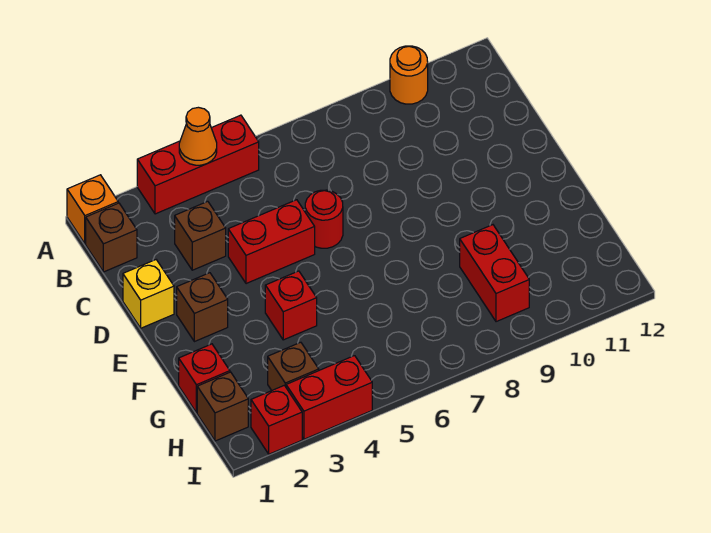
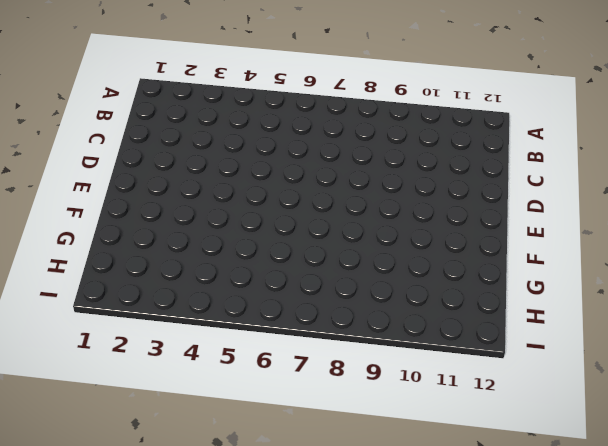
none -> orange brick A1 level 1
none -> red brick A3:A5 level 1
none -> orange round brick A10 level 1

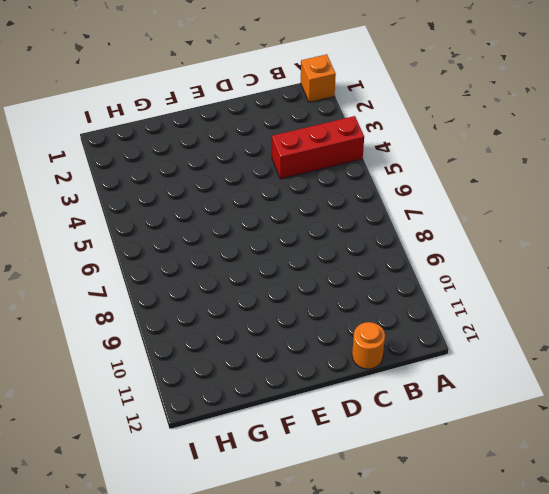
red brick A4:C4 level 1 -> red brick A3:A5 level 1
orange round brick C12 level 1 -> orange round brick A10 level 1
none -> brown brick B1 level 1
none -> brown brick C3 level 1
none -> yellow brick D1 level 1

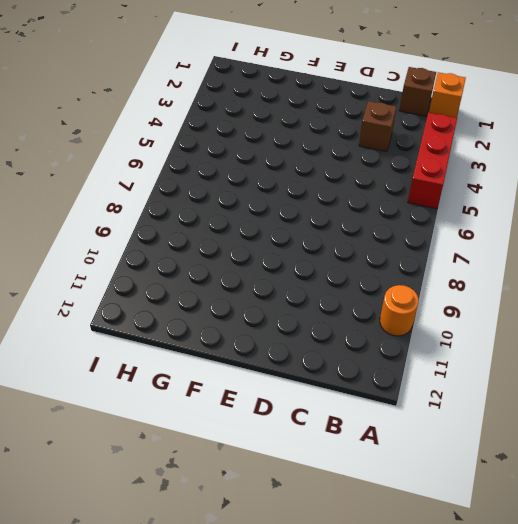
none -> yellow brick D1 level 1
none -> red brick D4:D5 level 1
none -> red round brick D6 level 1

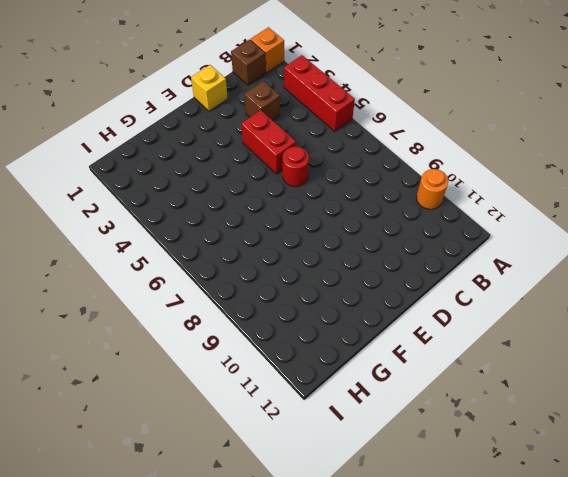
none -> brown brick E2 level 1
none -> red brick F4 level 1
none -> red brick G1 level 1

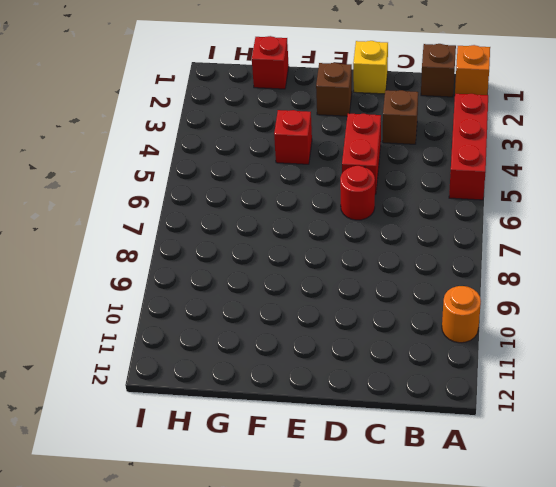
none -> red brick G9:H9 level 1
none -> brown brick H1 level 1
none -> brown brick H3 level 1

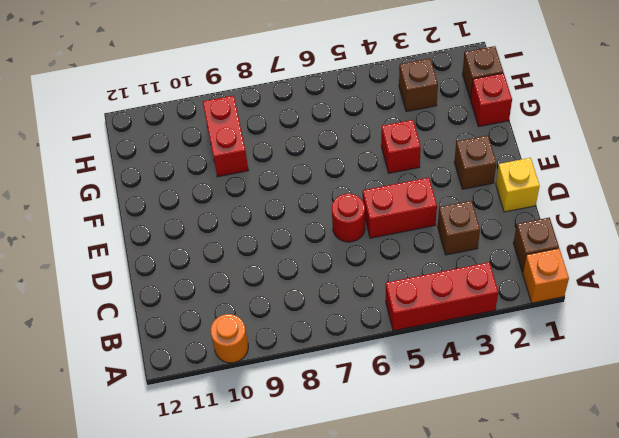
none -> red brick I2 level 1
none -> red brick I3:I4 level 1
none -> orange cone A4 level 2

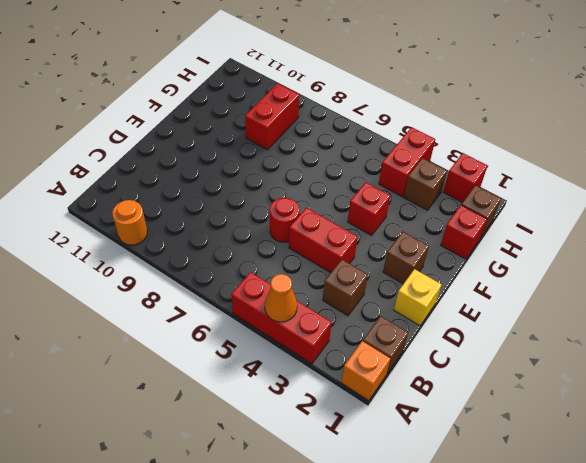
red brick H4:I4 level 1 -> red brick I3:I4 level 1

